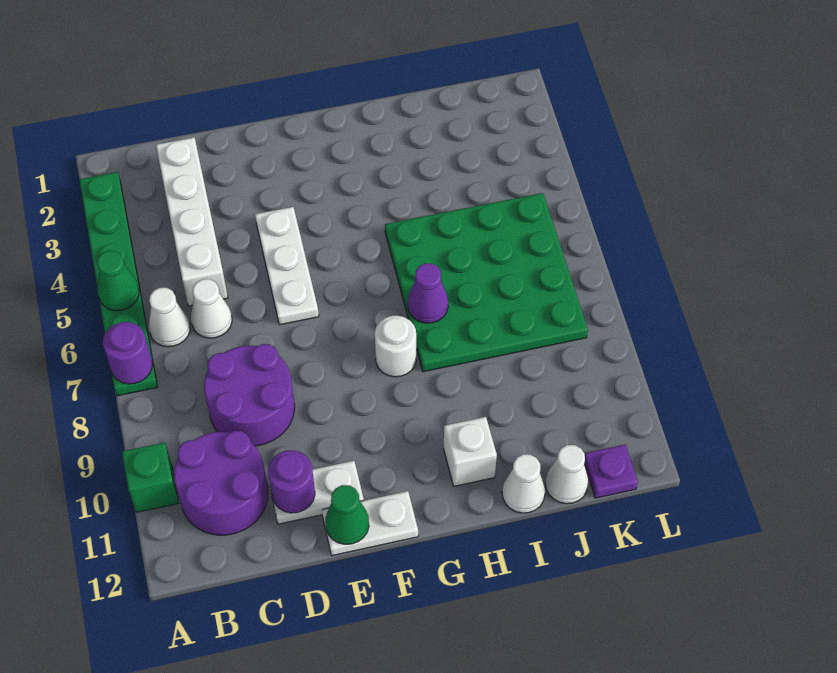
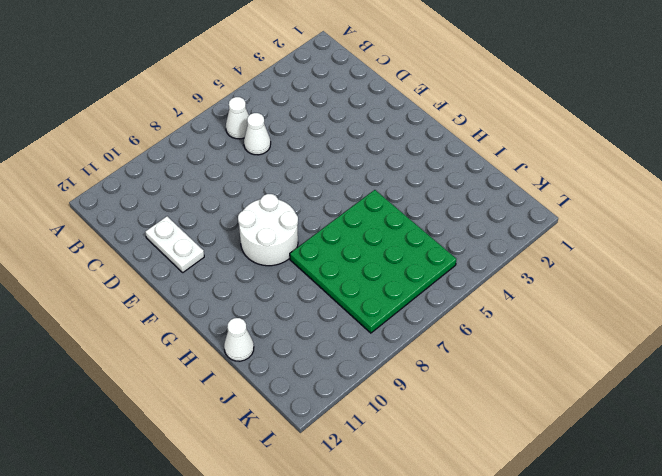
white round brick F8:G9 level 1 -> white round brick G8 level 1
none -> green plate A2:A7 level 1
none -> green brick A10 level 1
none -> purple round brick B10:C11 level 1

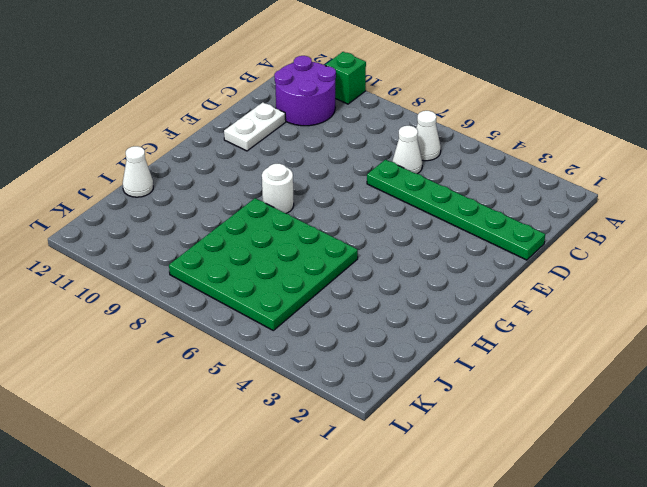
green plate D1:D6 level 1 -> green plate A2:A7 level 1
none -> white brick C2:C5 level 1
none -> purple round brick C8:D9 level 1
none -> white plate E4:E6 level 1

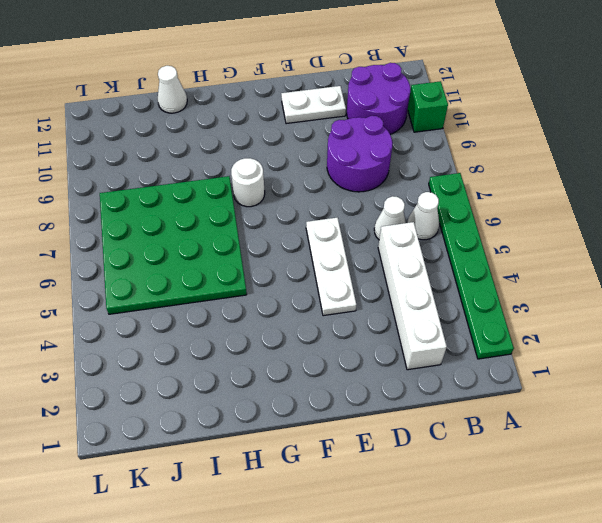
none -> white plate E12:F12 level 1
none -> white brick H11 level 1
none -> white cone J12 level 1

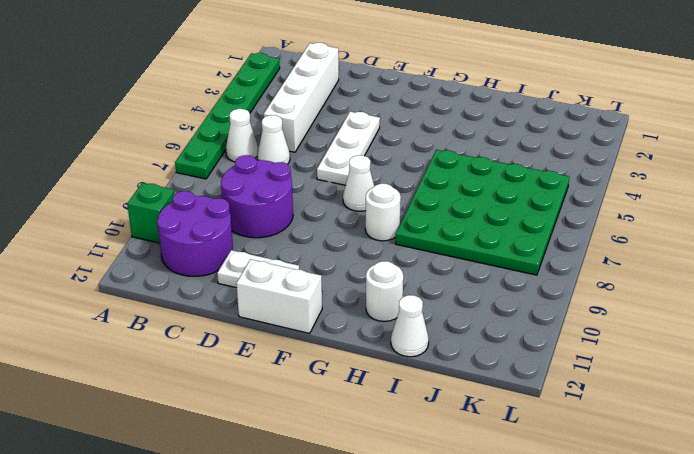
white brick E12:F12 level 1 -> white plate E12:F12 level 1
white cone F7 level 1 -> white cone J12 level 1
white round brick H11 level 1 -> white brick H11 level 1
none -> purple plate K12 level 1
none -> green cone A5 level 2
none -> purple round brick A7 level 2

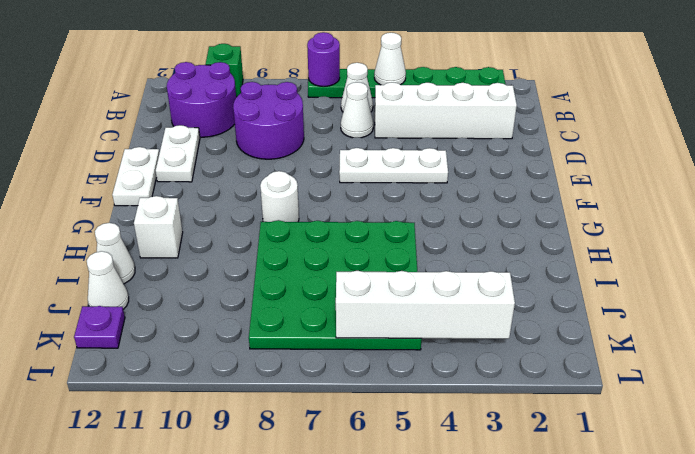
white cone A5 level 2 -> green cone A5 level 2
white brick K3:K6 level 2 -> none
none -> purple round brick D11 level 2
none -> green cone E12 level 2
none -> purple cone H7 level 2

